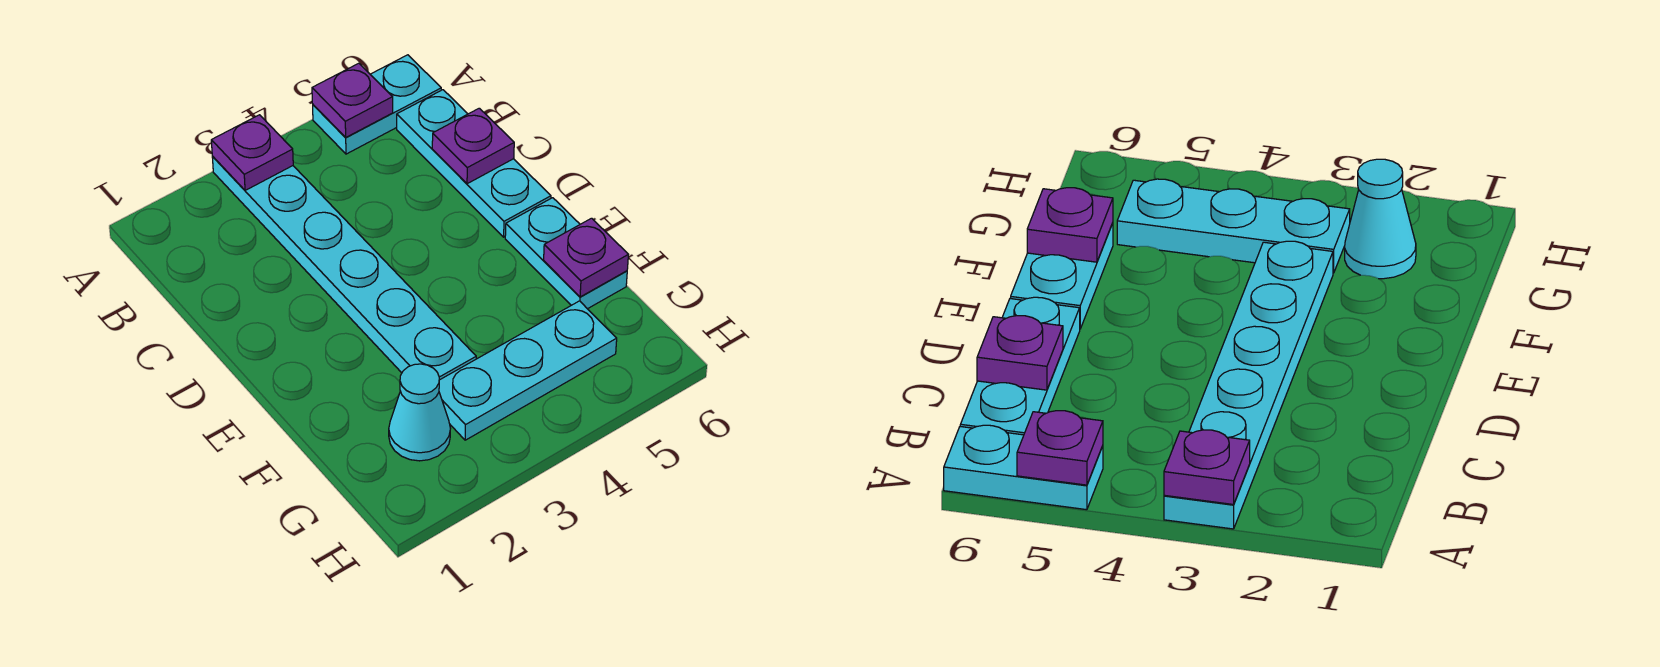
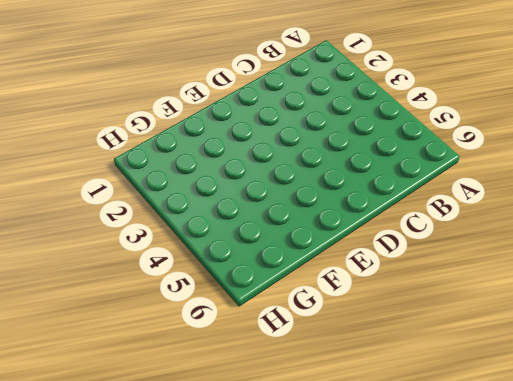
none -> cyan plate A3:F3 level 1
none -> cyan plate A5:A6 level 1

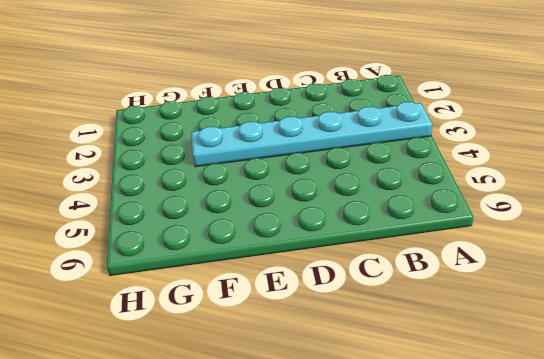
none -> cyan plate A5:A6 level 1
none -> cyan plate B6:D6 level 1

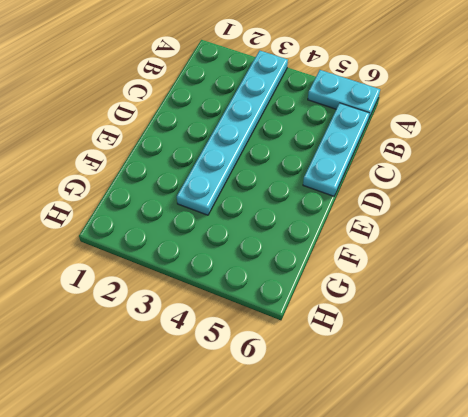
none -> cyan plate E6:F6 level 1
none -> cyan cone G2 level 1

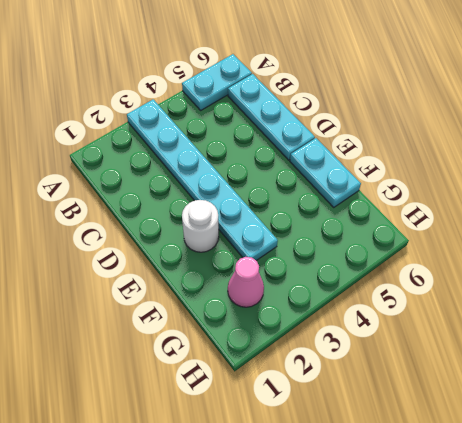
white round brick E2 level 1 -> none
pink cone G2 level 1 -> cyan cone G2 level 1
none -> cyan plate G3:G5 level 1
none -> purple plate A3 level 2

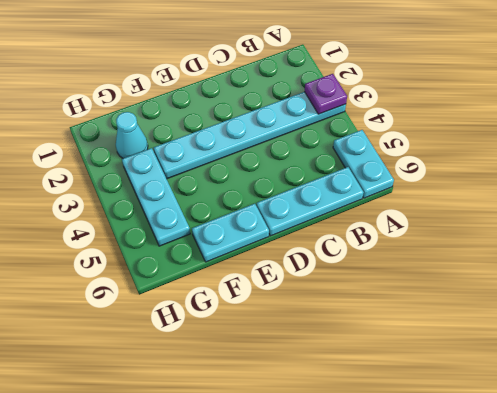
none -> purple plate A5 level 2
none -> purple plate C6 level 2

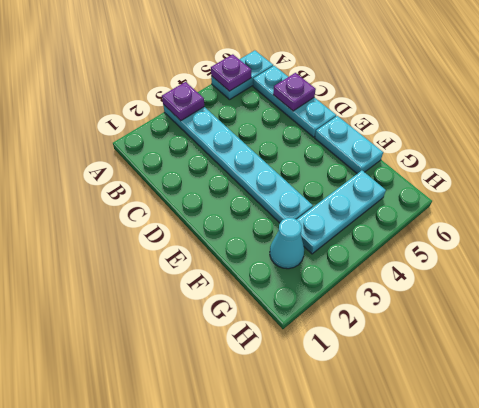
none -> purple plate F6 level 2

